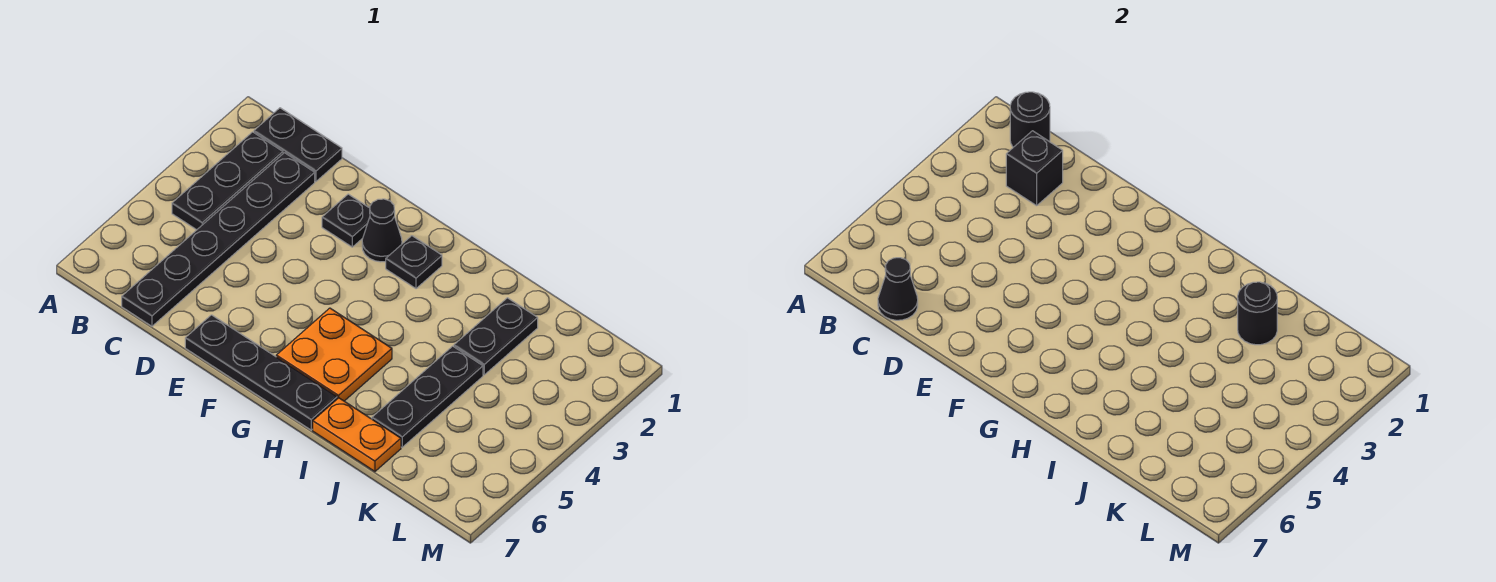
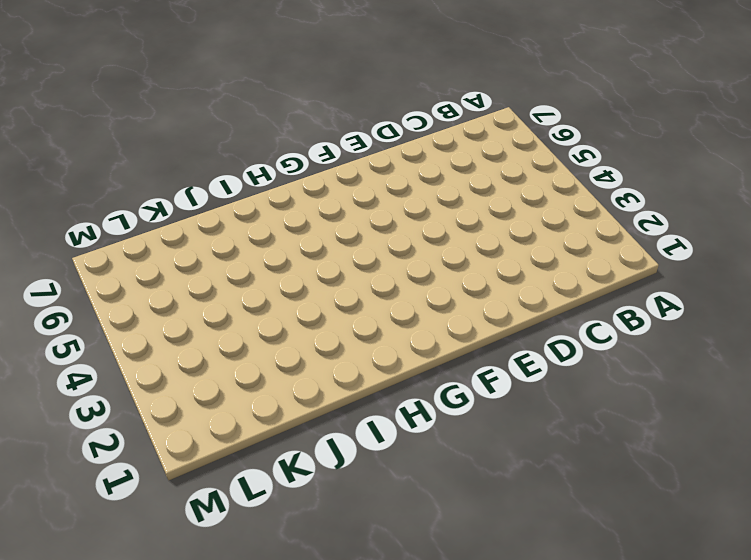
none -> black plate B1:C1 level 1
none -> black plate B2:B4 level 1
none -> black plate C2:C7 level 1

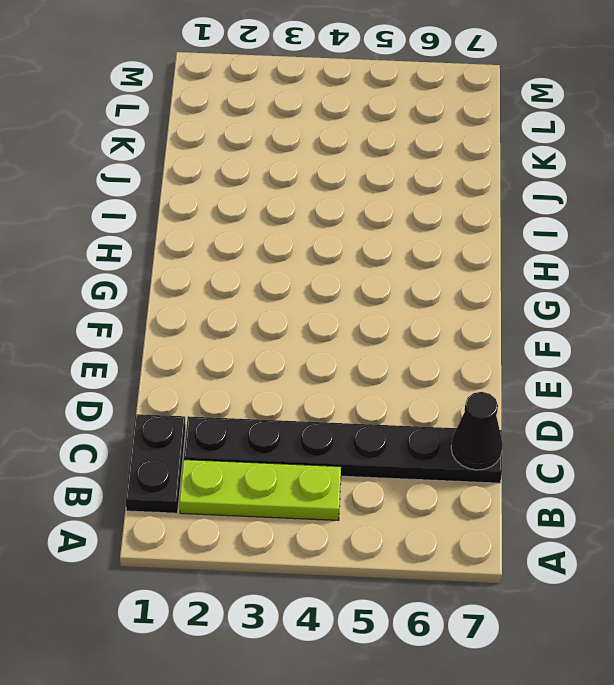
lime plate B2:B4 level 1 -> black plate B2:B4 level 1
none -> black plate E2 level 1
none -> black plate E7:H7 level 1
none -> black cone F2 level 1

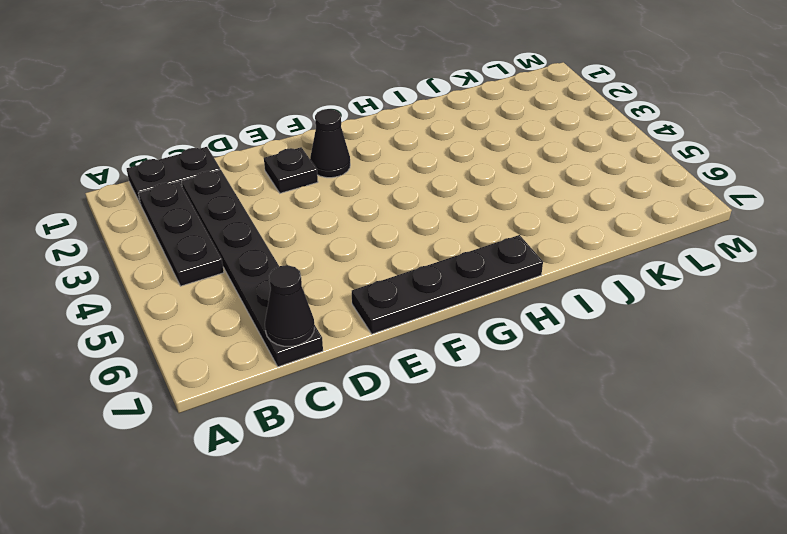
none -> black plate G2 level 1
none -> orange plate G5:H6 level 1
none -> orange plate I7:J7 level 1

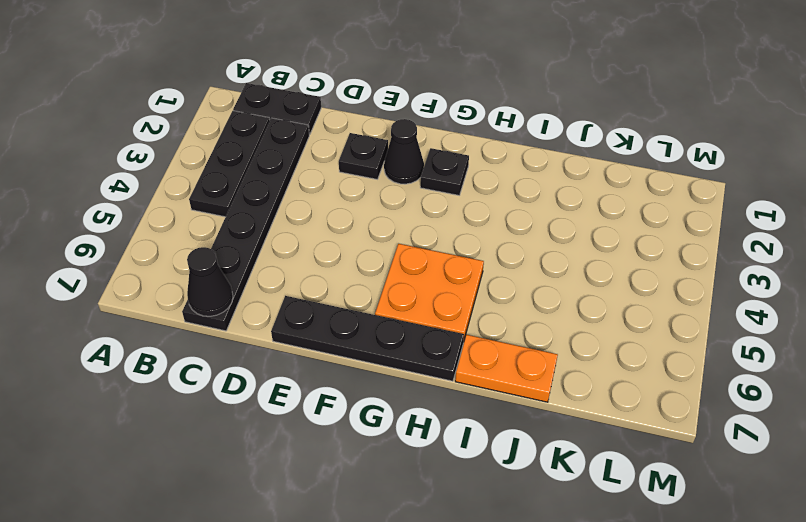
none -> black plate J2:J3 level 1
none -> black plate J4:J6 level 1
none -> black round brick B1 level 2

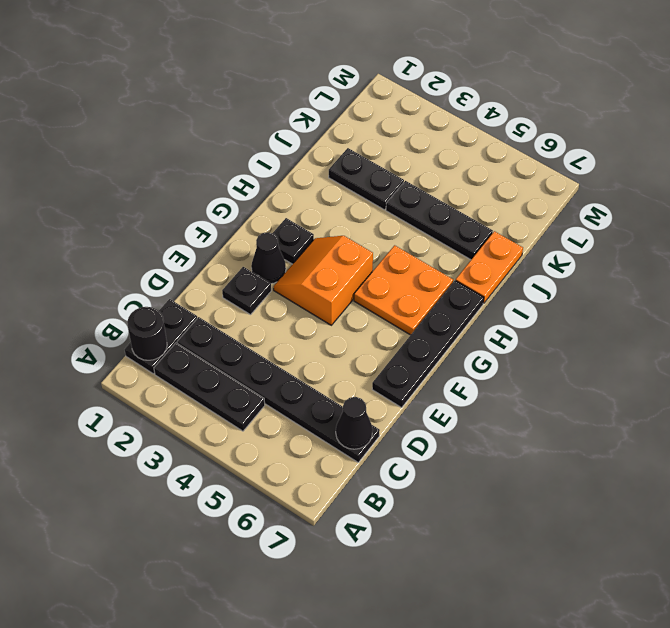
orange slope F3:G4 level 1 top 4 -> none
none -> black brick C2 level 2
none -> black round brick J2 level 2

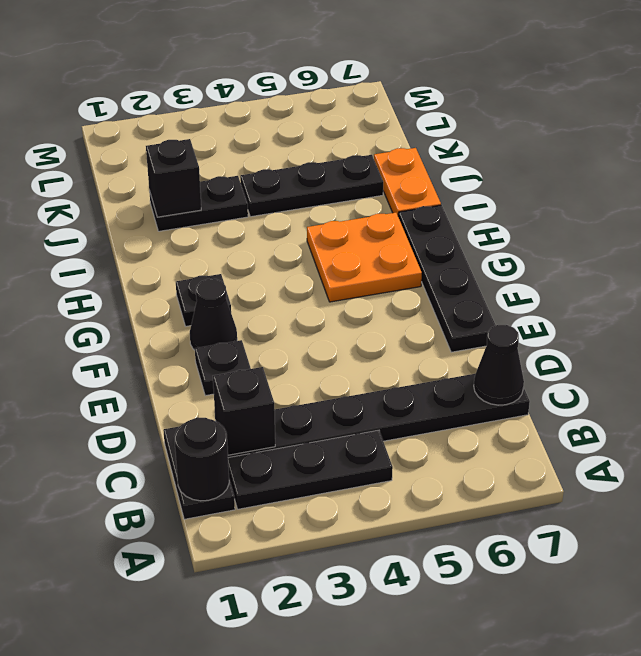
black brick J2 level 2 -> black round brick J2 level 2

